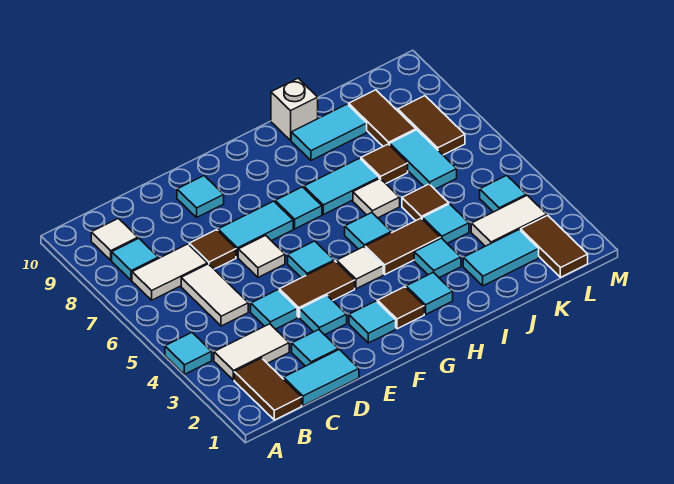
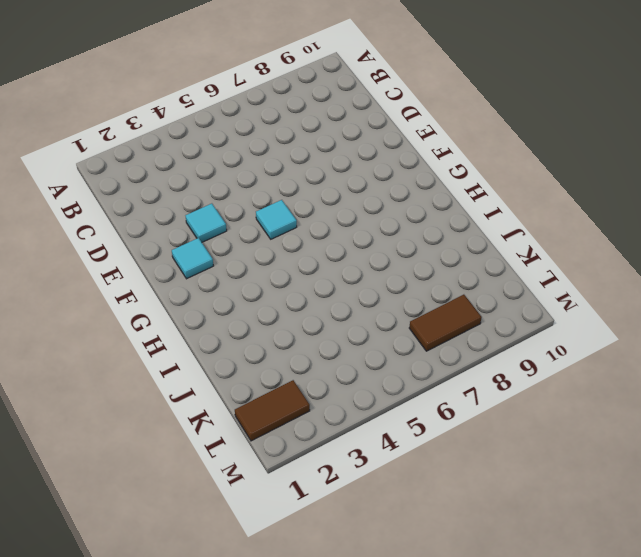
none -> cyan tile A4 level 1
none -> brown tile B1:B2 level 1
none -> white tile B3:C3 level 1
none -> white tile B7:C7 level 1

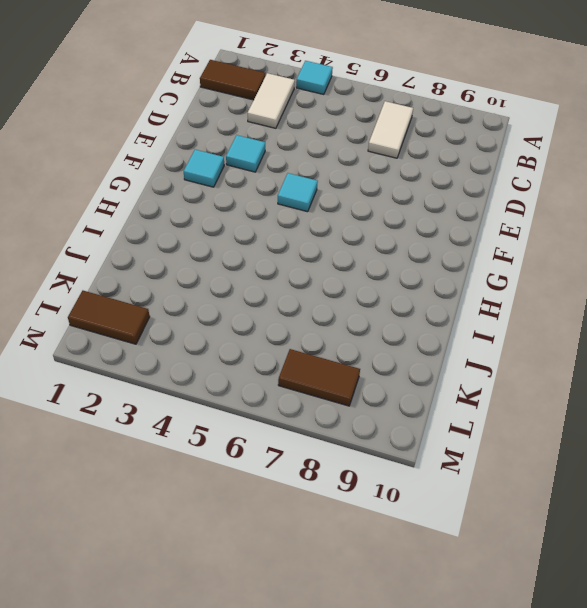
none -> cyan tile B8 level 1
none -> white tile B9 level 1
none -> cyan tile C1:D1 level 1
none -> white tile C5:C6 level 1

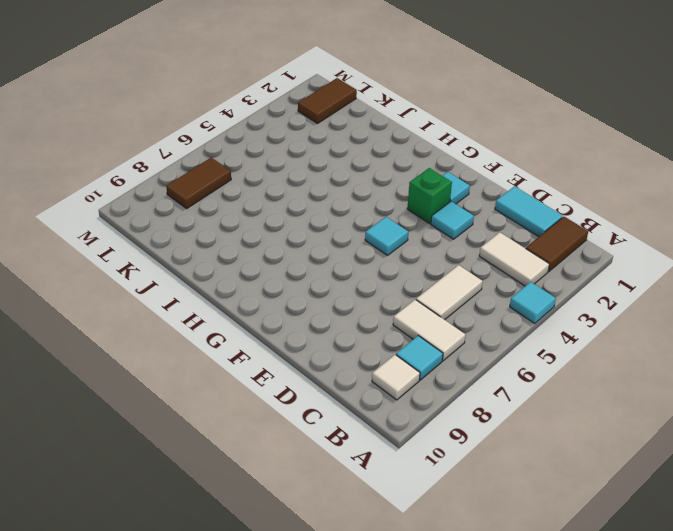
green brick F3 level 1 -> none
none -> cyan tile D2 level 1
none -> cyan tile D4 level 1
none -> brown tile D7 level 1
none -> brown tile E4:F4 level 1

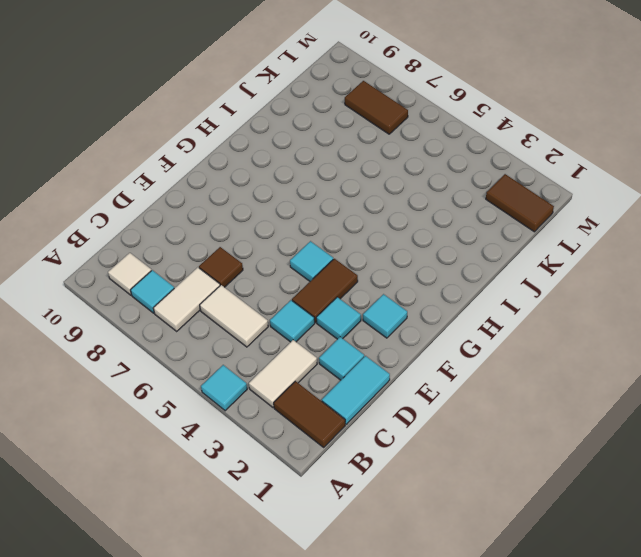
none -> white tile E6 level 1
none -> cyan tile E7:F7 level 1
none -> cyan tile E9 level 1
none -> brown tile G2 level 1

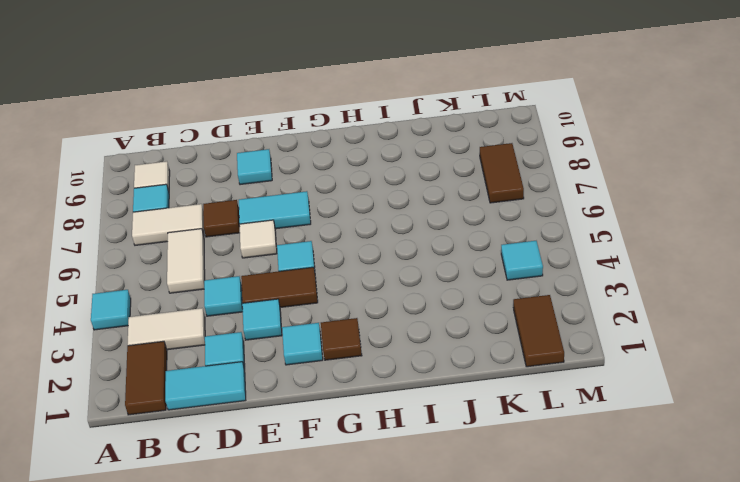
none -> white tile G4 level 1
none -> cyan tile G7 level 1
none -> cyan tile H2 level 1
none -> brown tile H4:I4 level 1

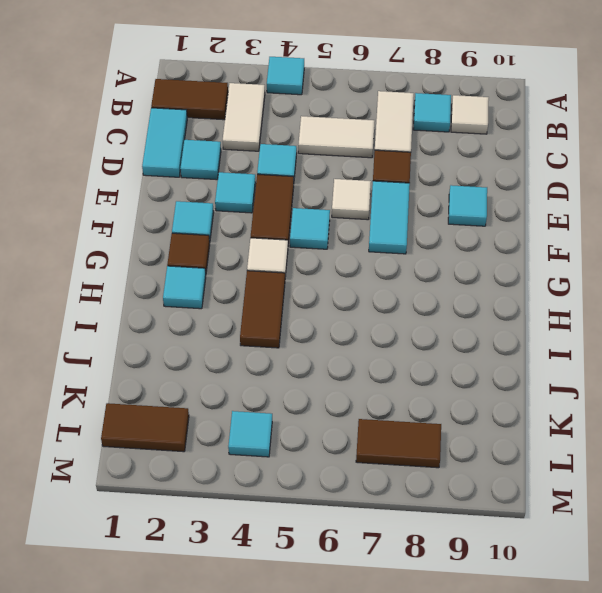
none -> cyan tile G7 level 1
none -> cyan tile H5 level 1
none -> cyan tile H7:I7 level 1
none -> cyan tile I3 level 1

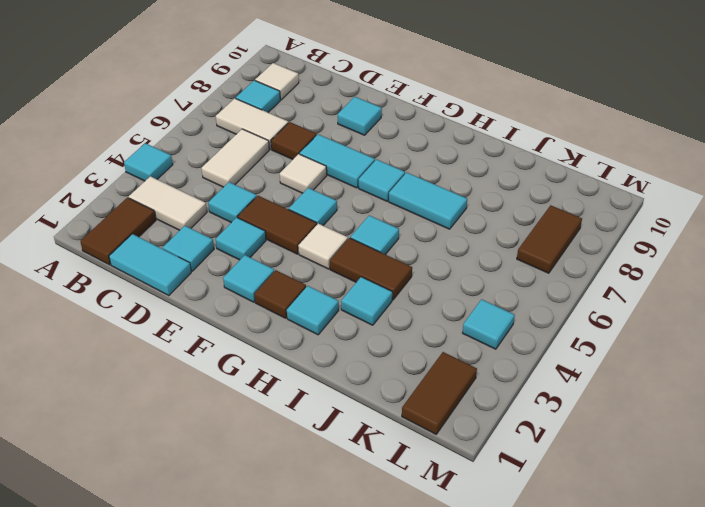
none -> white tile I6 level 1
none -> cyan tile I9:J9 level 1
none -> white brick I10 level 1
none -> cyan tile J2:K2 level 1

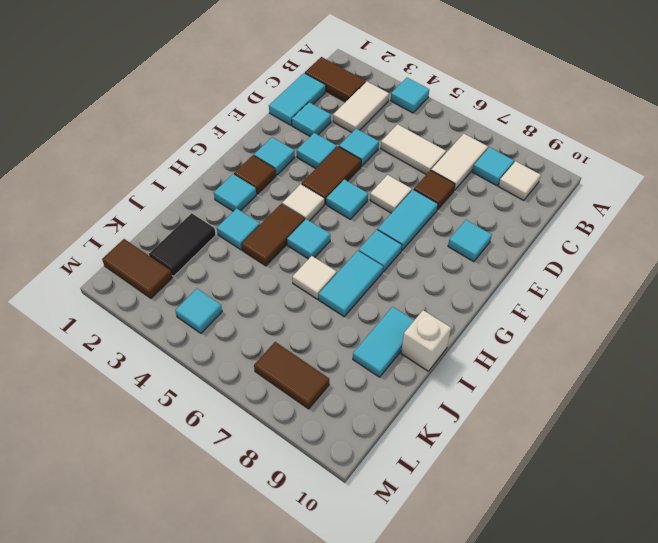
black tile J2:K2 level 1 -> cyan tile J2:K2 level 1
none -> cyan tile J4 level 1
none -> brown tile J5 level 1
none -> brown tile J7 level 1
none -> white tile K3:L3 level 1

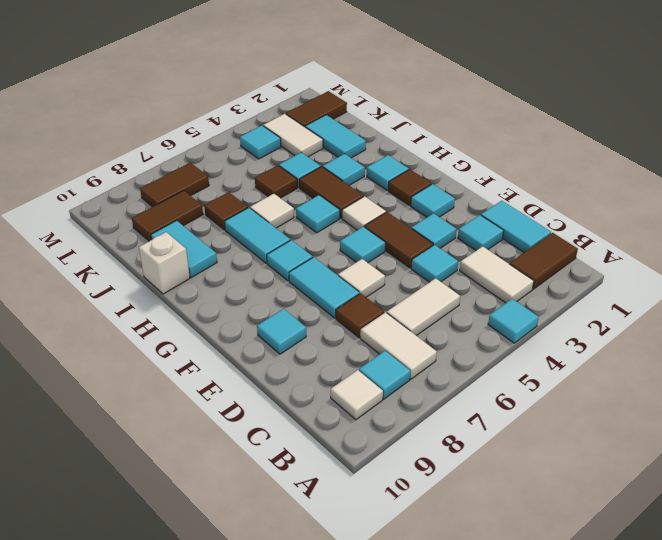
none -> cyan tile K6:K7 level 1

